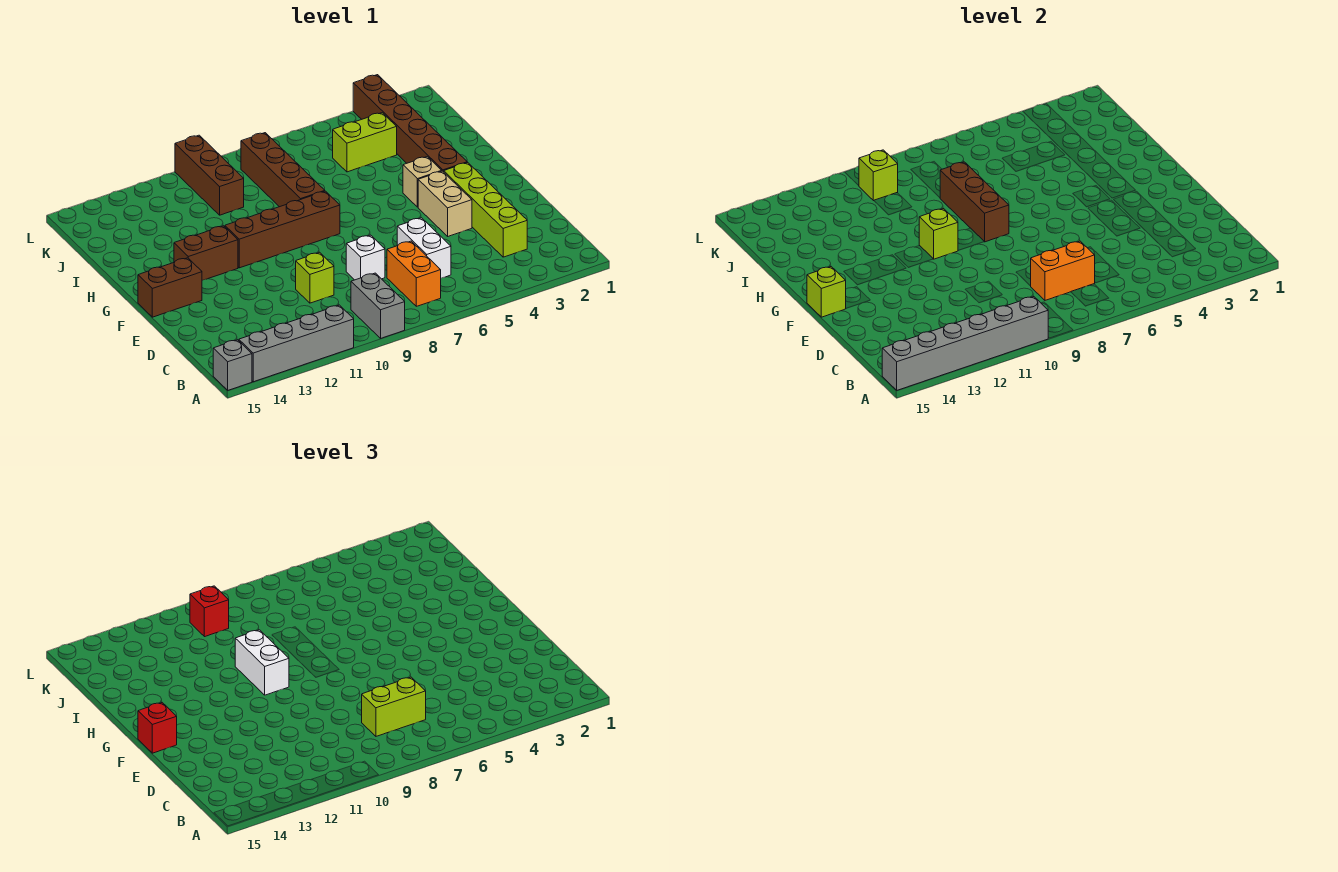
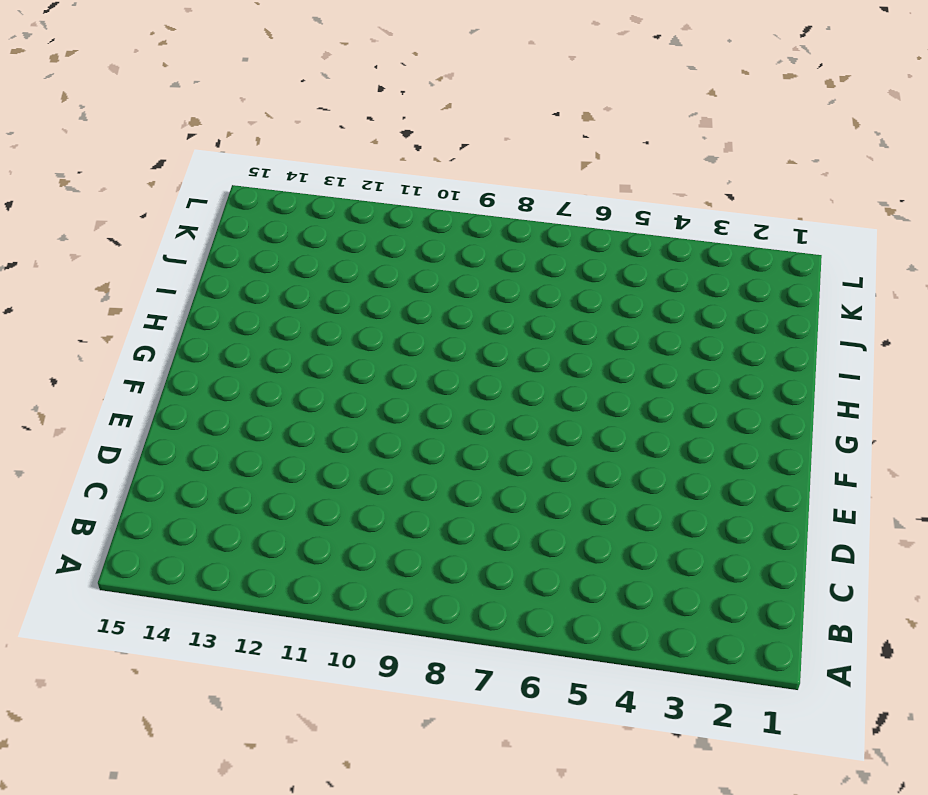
none -> grey brick A9:B9 level 1
none -> grey brick A11:A14 level 1
none -> grey brick A15 level 1

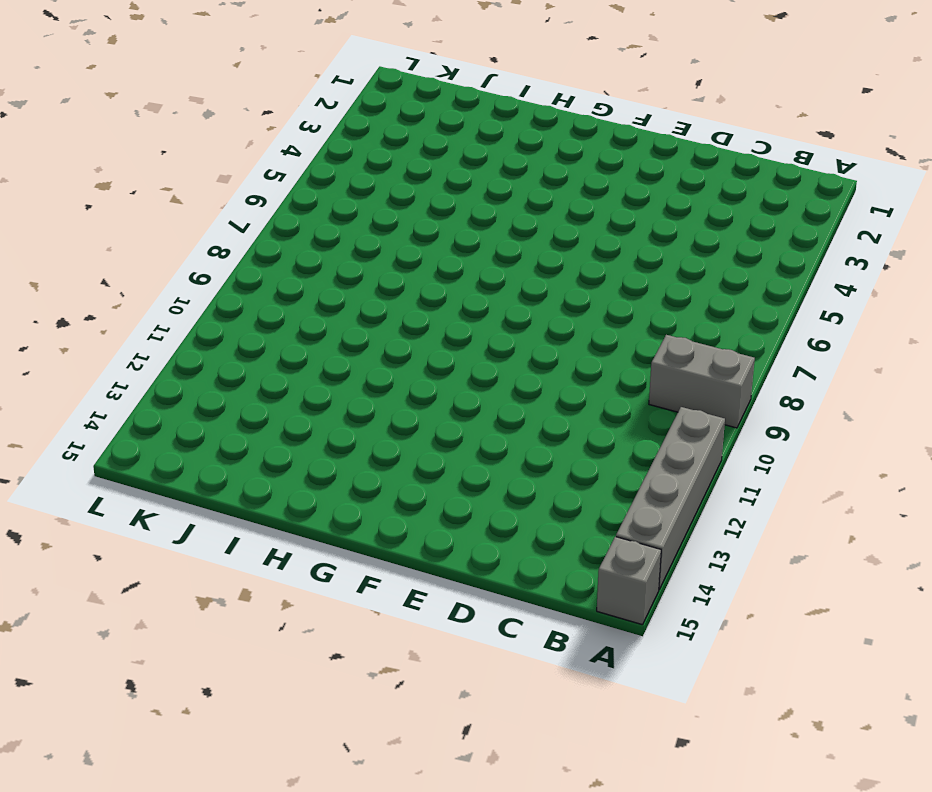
none -> orange brick B7:C7 level 1
none -> lime brick C3:F3 level 1
none -> white brick C6:D6 level 1

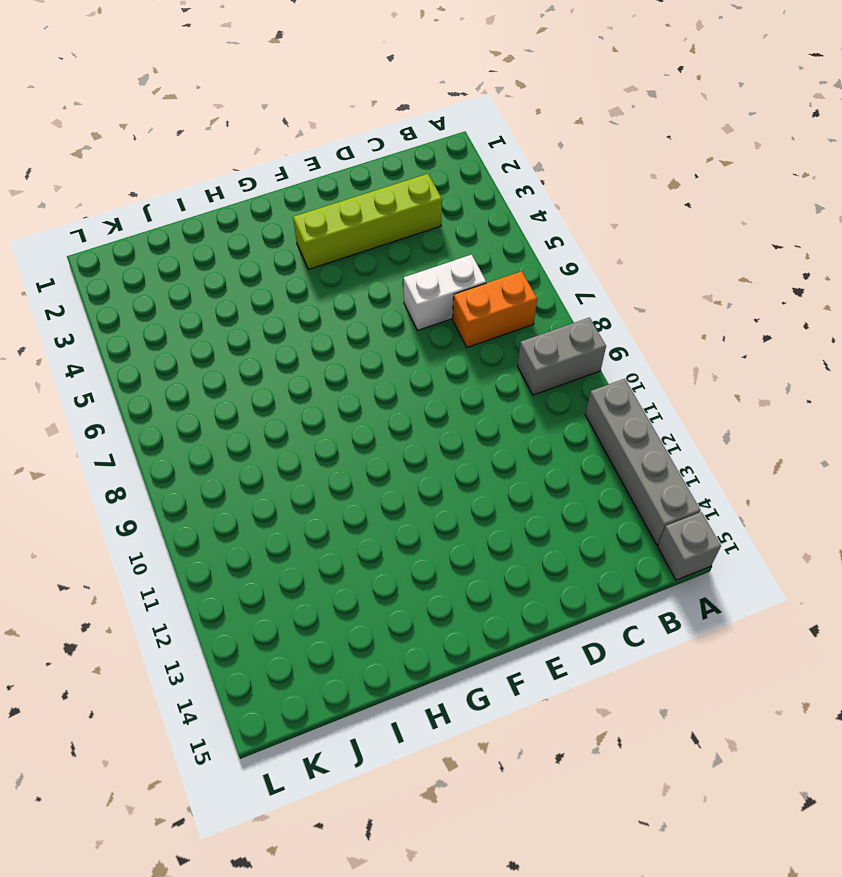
none -> white brick D8 level 1
none -> lime brick D10 level 1
none -> tan brick E4:F4 level 1

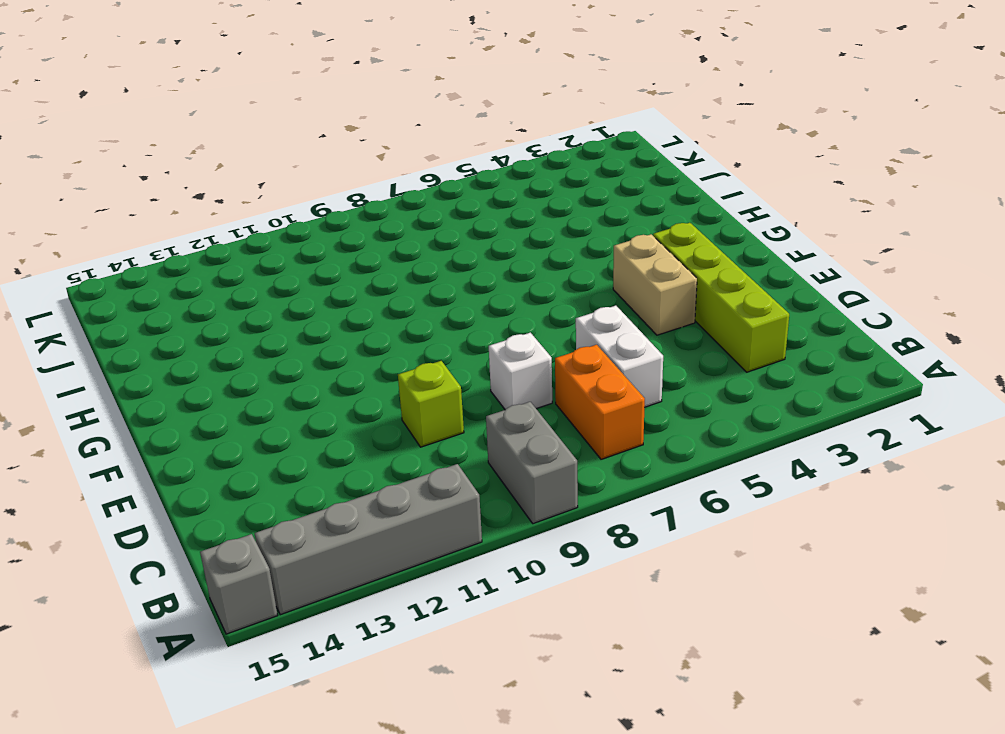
none -> brown brick F14:F15 level 1
none -> brown brick G3:L3 level 1
none -> tan brick G4 level 1

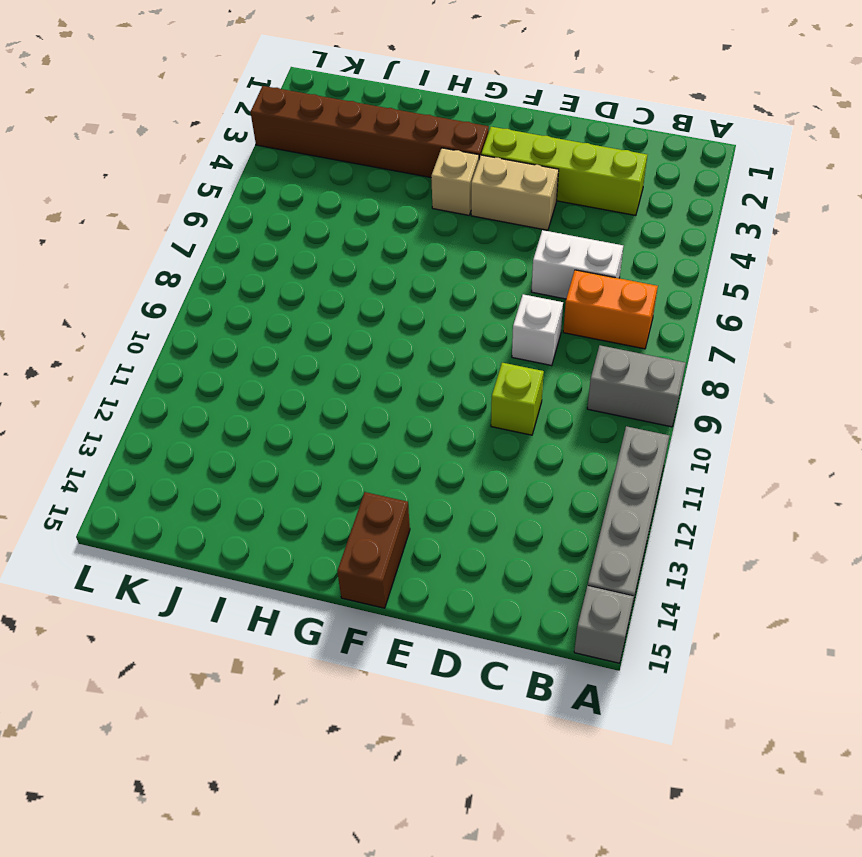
none -> brown brick G8:G11 level 1
none -> brown brick G12:G13 level 1
none -> brown brick H8:K8 level 1

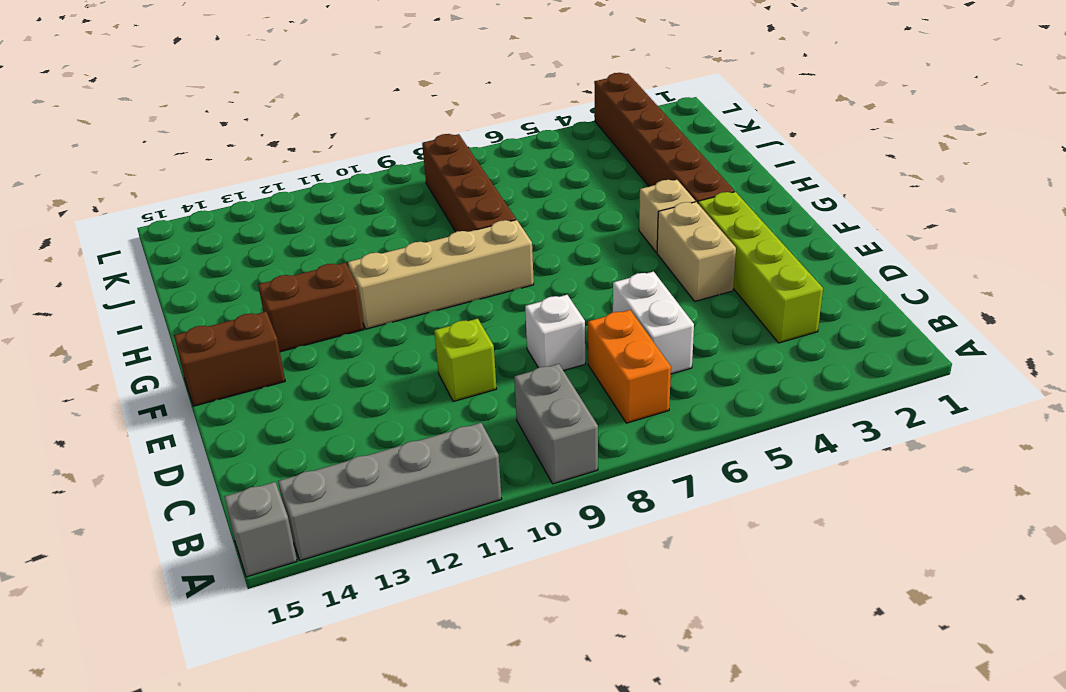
tan brick G8:G11 level 1 -> brown brick G8:G11 level 1
none -> lime brick J4:J5 level 1
none -> brown brick J10:L10 level 1
none -> grey brick A10:A15 level 2

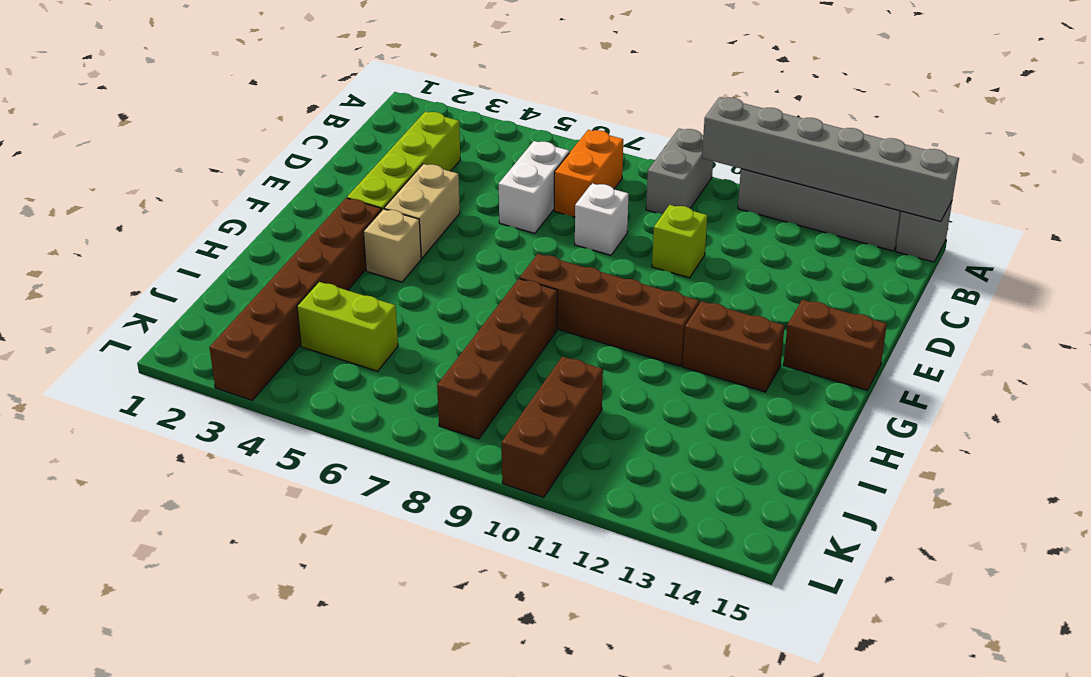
none -> orange brick C7:C8 level 2
none -> lime brick F15 level 2
none -> brown brick G8:I8 level 2

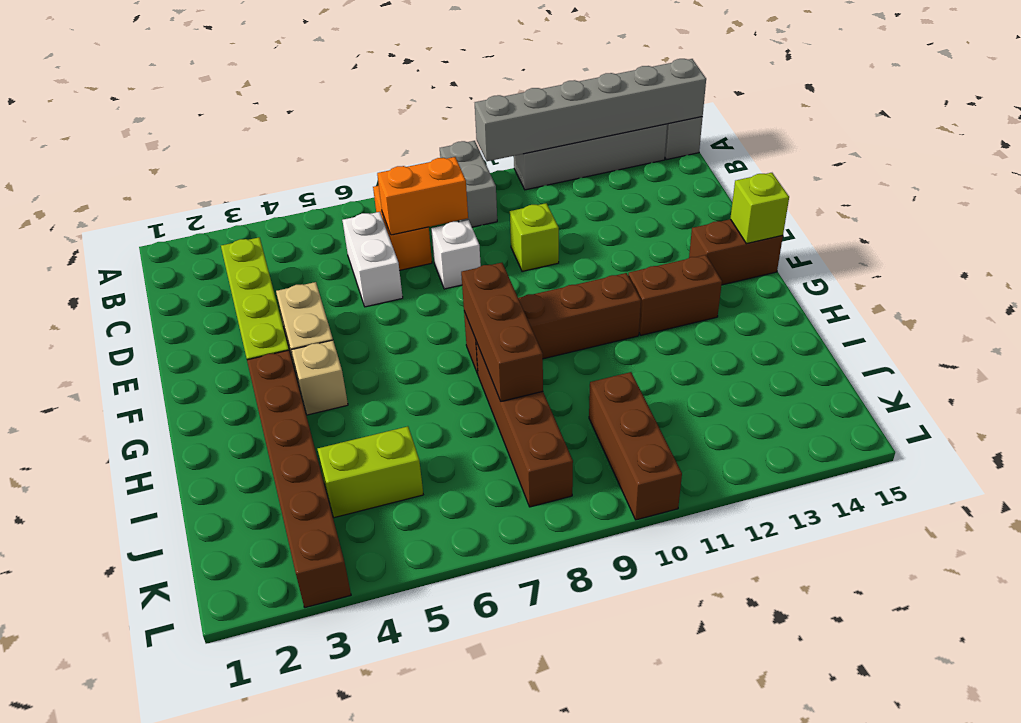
none -> lime brick G10 level 2
none -> lime brick K10 level 2
none -> lime brick C7:C8 level 3

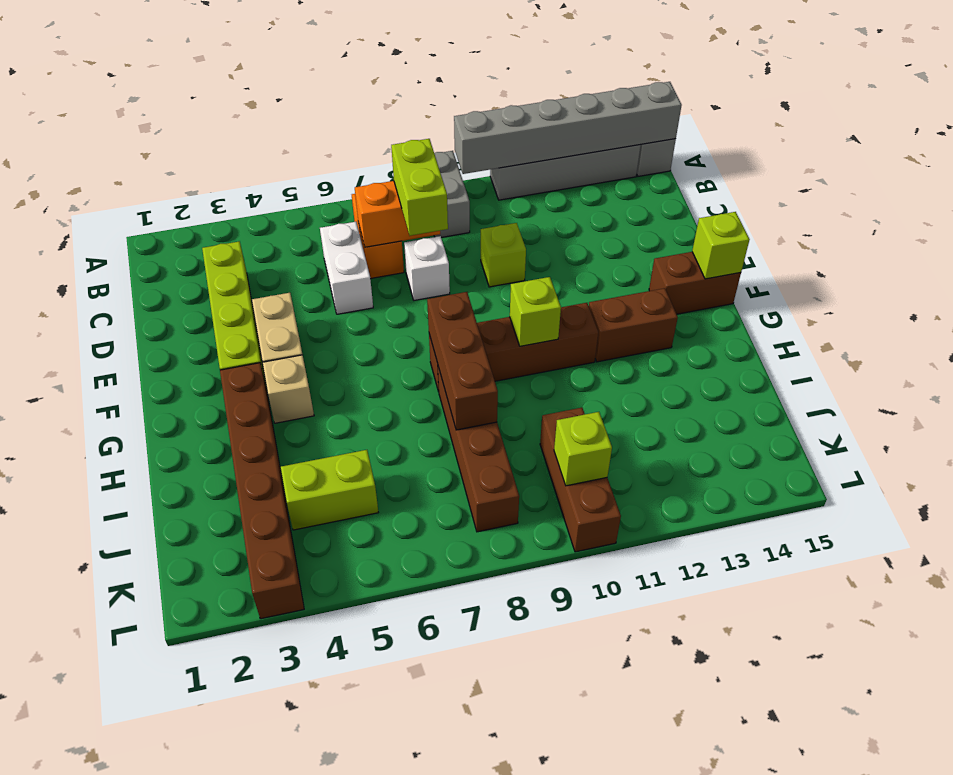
lime brick C8:D8 level 3 -> lime brick C7:C8 level 3
none -> red brick F15 level 3
none -> white brick G10:H10 level 3
none -> red brick K10 level 3

